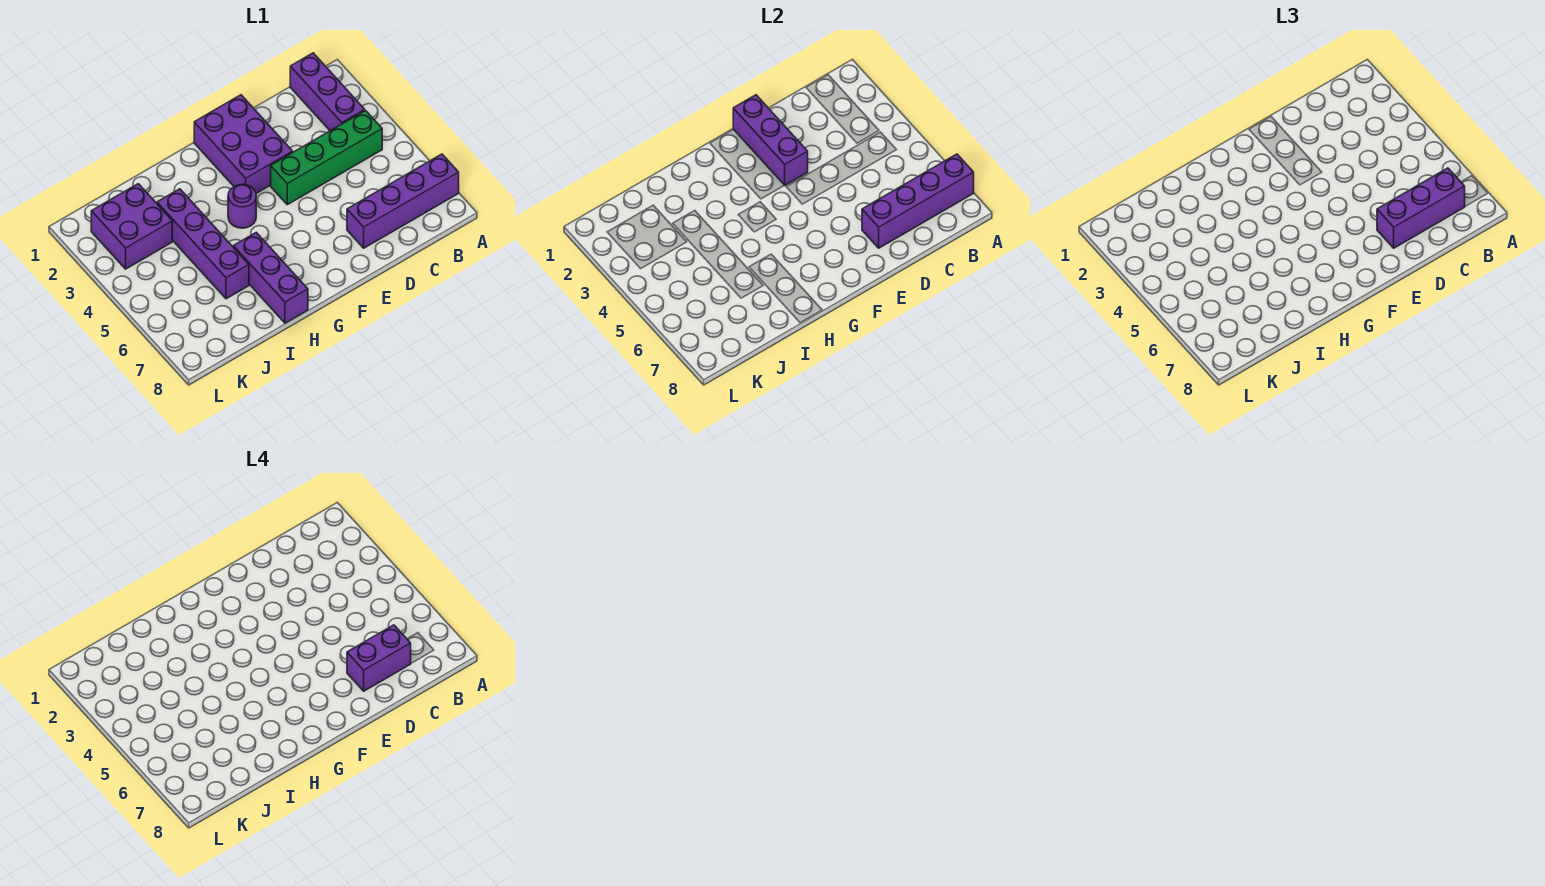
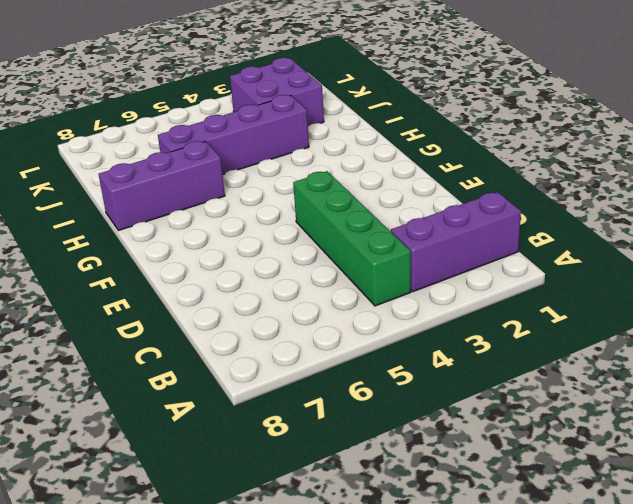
none -> purple brick A7:D7 level 1
none -> purple brick E1:F3 level 1
none -> purple round brick G4 level 1

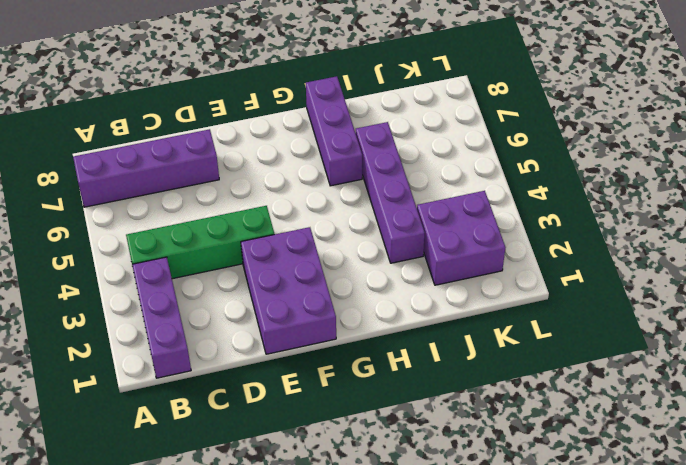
none -> purple round brick G4 level 1
none -> purple brick A7:D7 level 2
none -> purple brick E1:E3 level 2

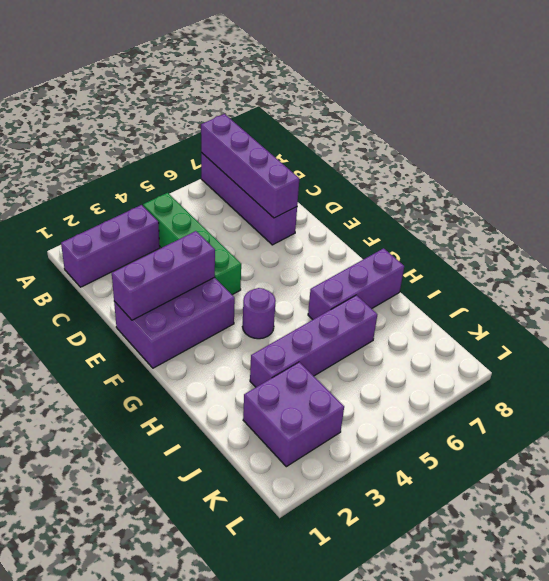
none -> purple brick B7:D7 level 3
none -> purple brick C7:D7 level 4

